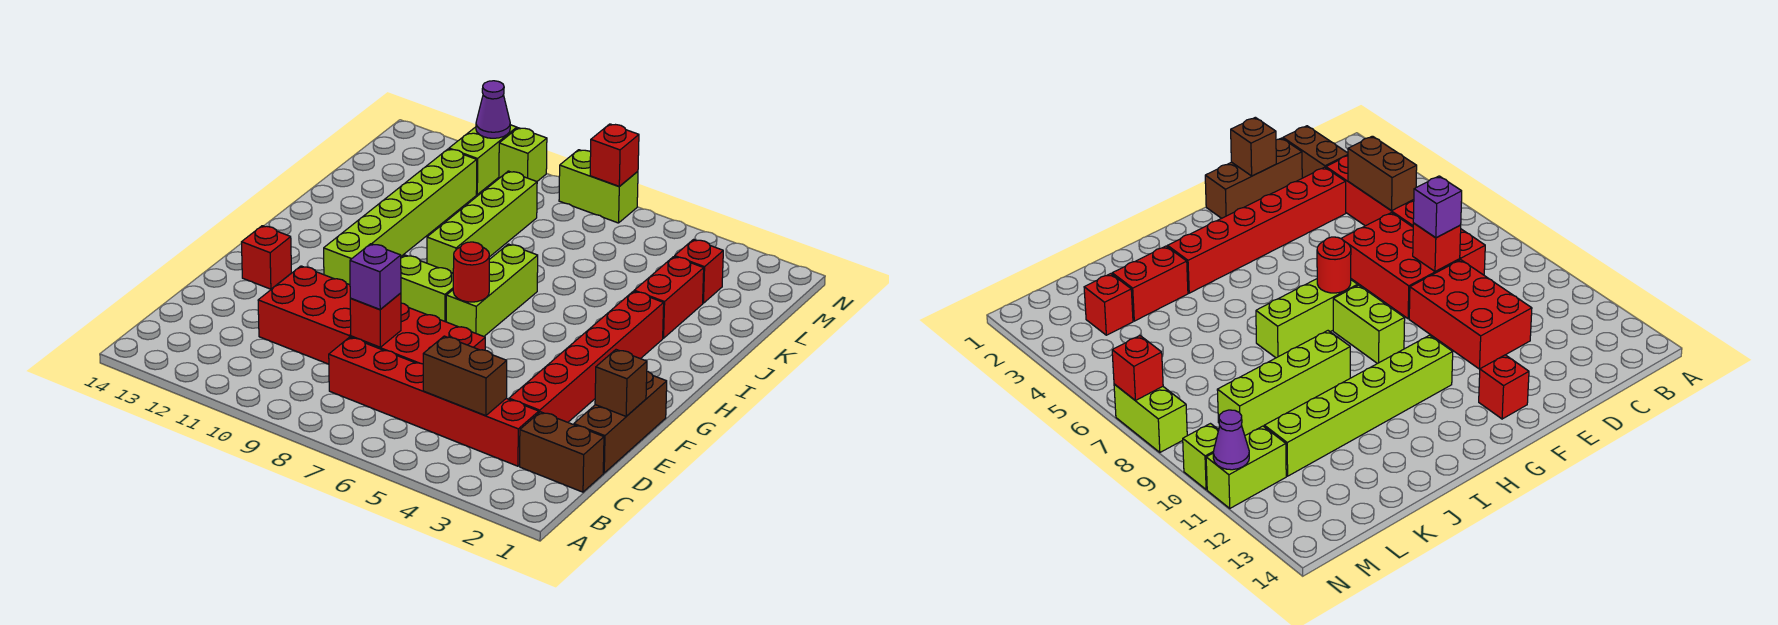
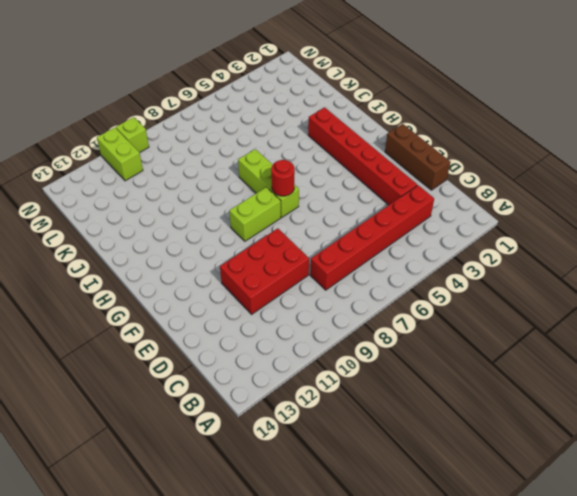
none -> brown brick C1:C2 level 1
none -> red brick D6:E8 level 1
none -> red brick F13 level 1

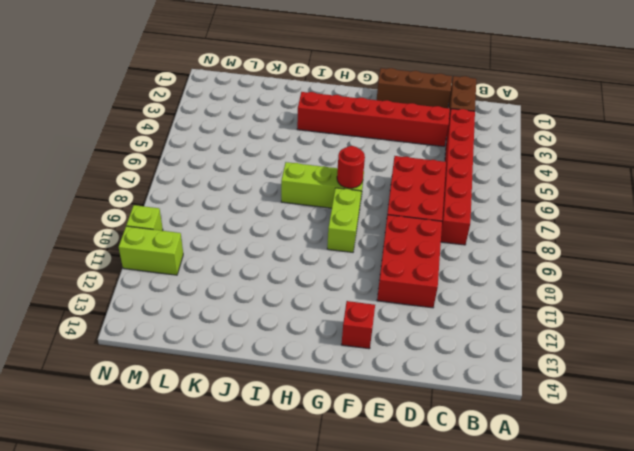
none -> lime brick G11:L11 level 1
none -> lime brick I9:L9 level 1
none -> red brick J3:K3 level 1

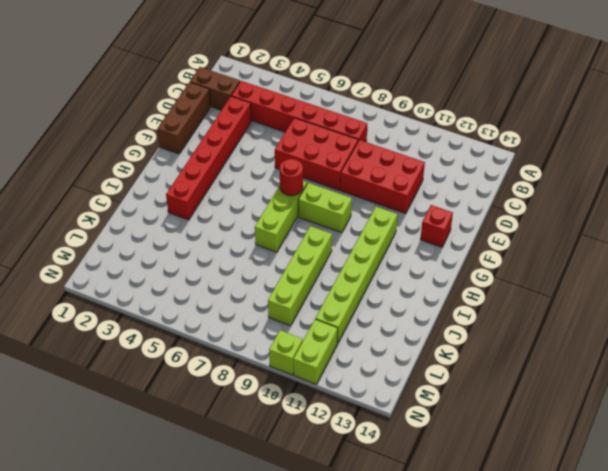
none -> red brick J3:K3 level 1
none -> red brick L3 level 1
none -> lime brick N7:N8 level 1

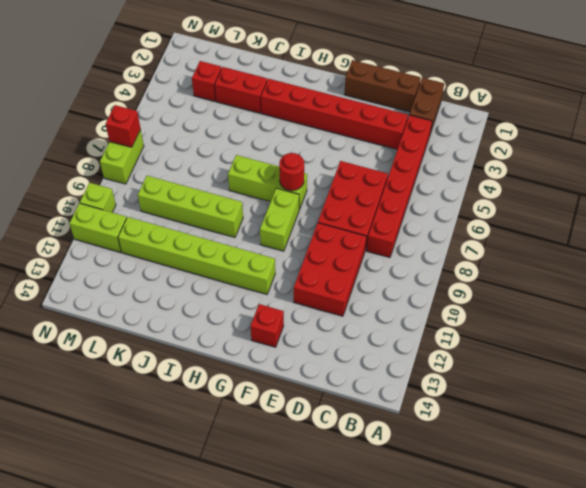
none -> brown brick C4:C5 level 2
none -> red brick D8 level 2
none -> brown brick E1 level 2

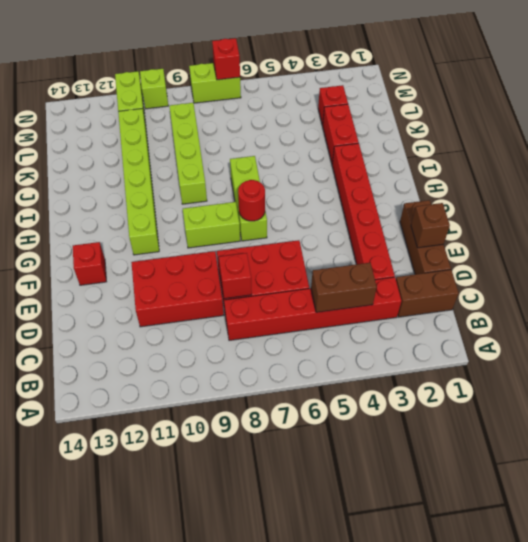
none -> purple cone N11 level 2
none -> purple brick D8 level 3

